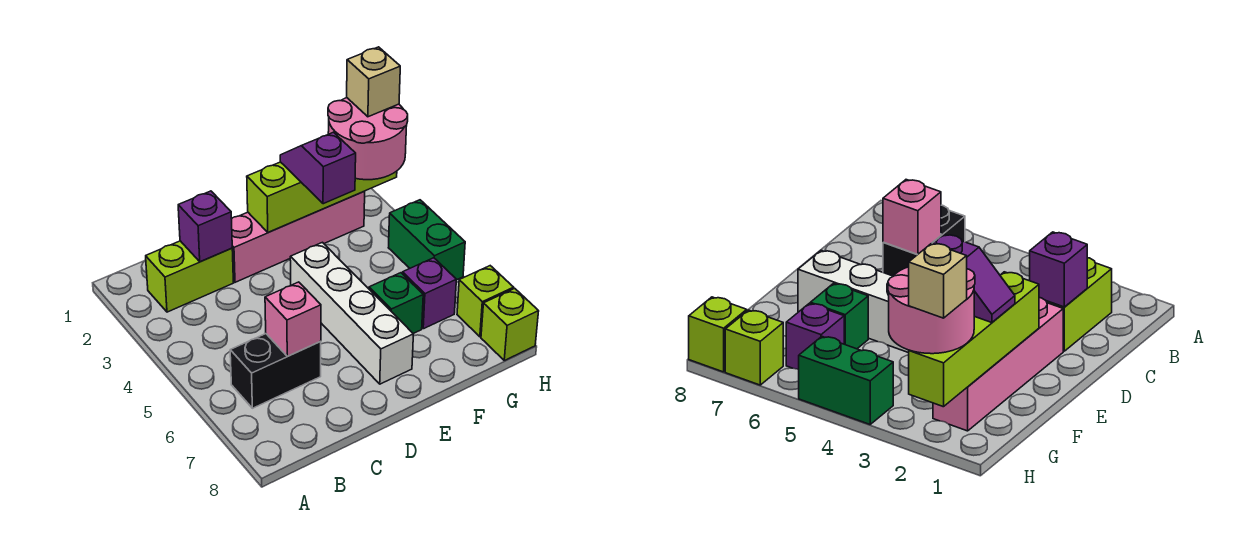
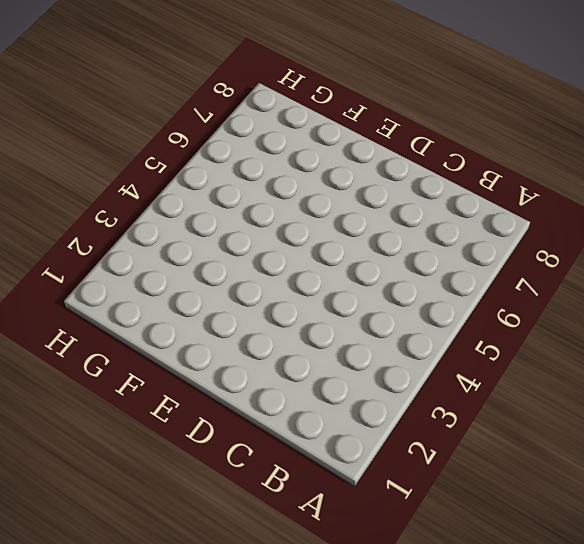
none -> lime brick B2:C2 level 1
none -> black brick B6:C6 level 1
none -> pink brick D2:G2 level 1

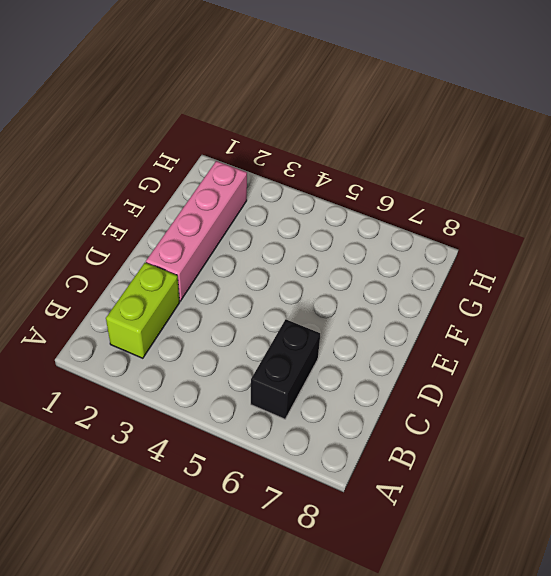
none -> white brick E4:E7 level 1
none -> green brick F6 level 1
none -> purple brick G6 level 1

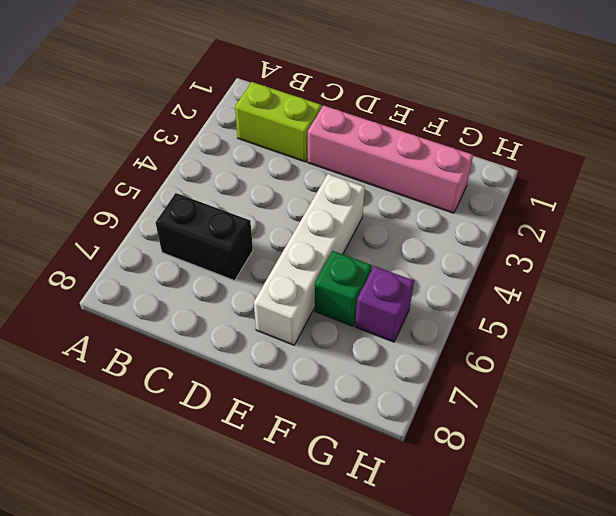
none -> green brick H4:H5 level 1
none -> lime brick H7 level 1
none -> lime brick H8 level 1

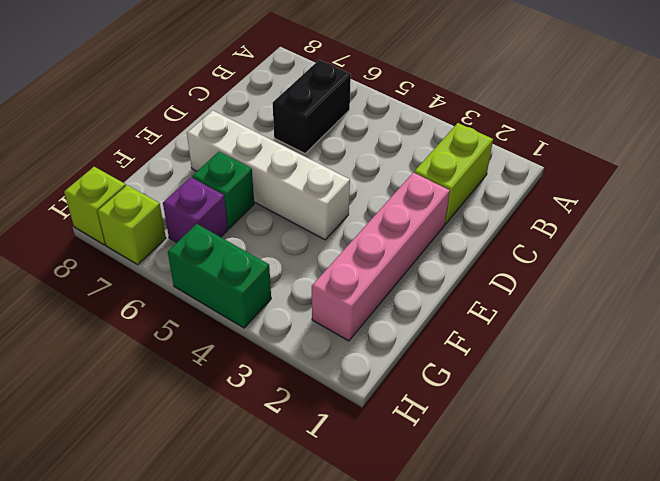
none -> purple brick C2 level 2
none -> pink brick C6 level 2
none -> lime brick E2:H2 level 2

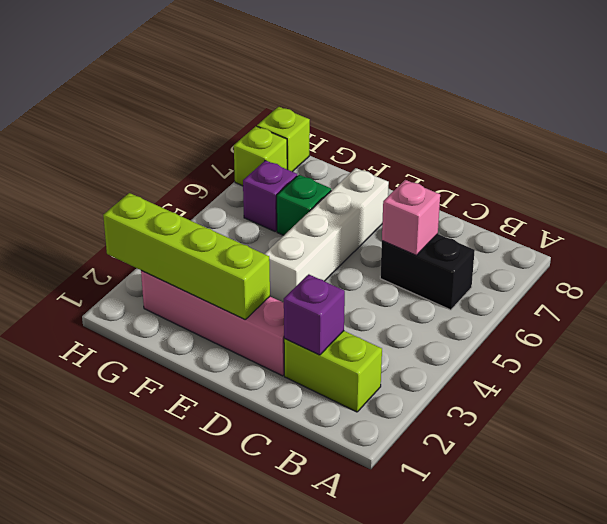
none -> green brick H4:H5 level 1
none -> purple slope F2:F3 level 3 top 3
none -> pink round brick G2:H3 level 3

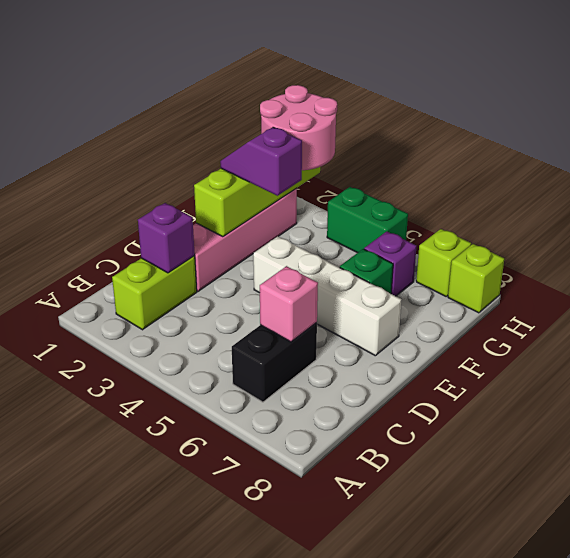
none -> tan brick H2 level 4

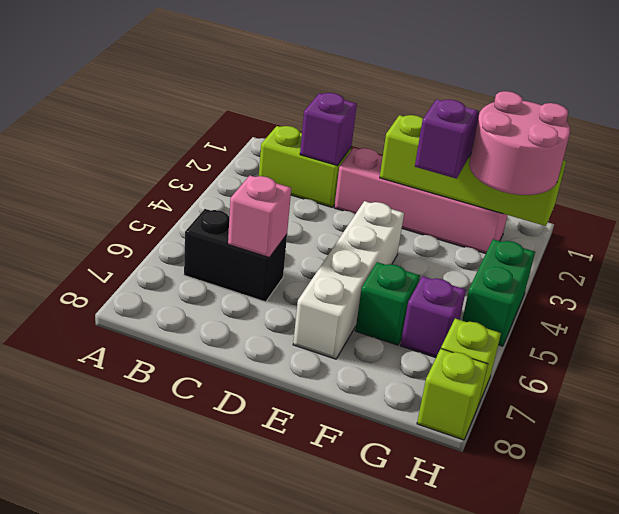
none -> tan brick H2 level 4

